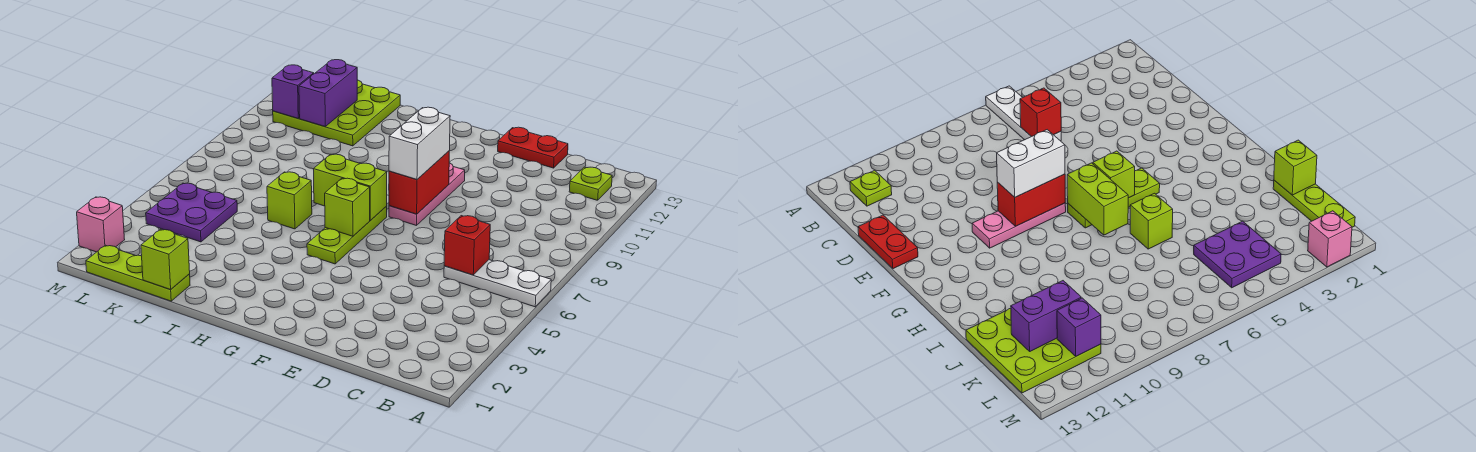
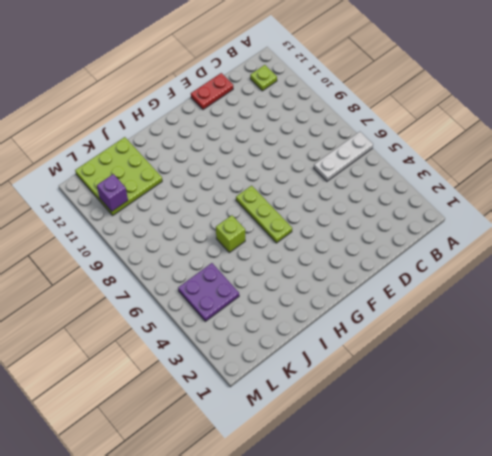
none -> pink plate F8:F10 level 1
none -> lime plate J1:L1 level 1
none -> pink brick M2 level 1

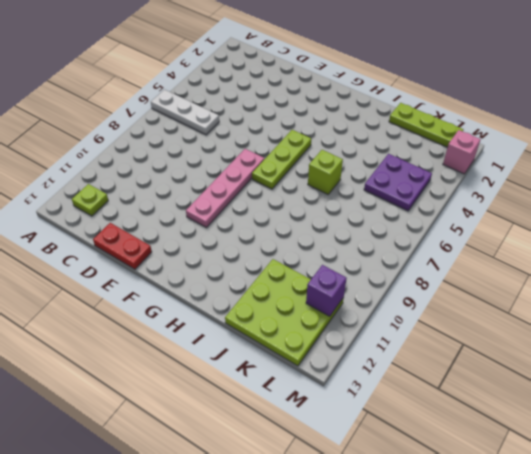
pink plate F7:F10 level 1 -> pink plate F8:F10 level 1
none -> red brick C6 level 2
none -> red brick F8:F9 level 2
none -> lime brick G6 level 2

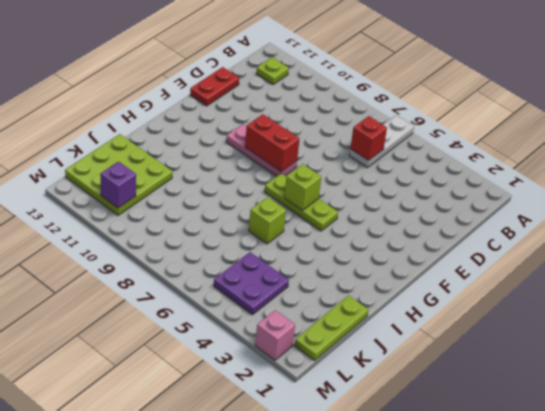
none -> lime brick G7:H7 level 2
none -> lime brick J1 level 2
none -> purple brick K11:K12 level 2

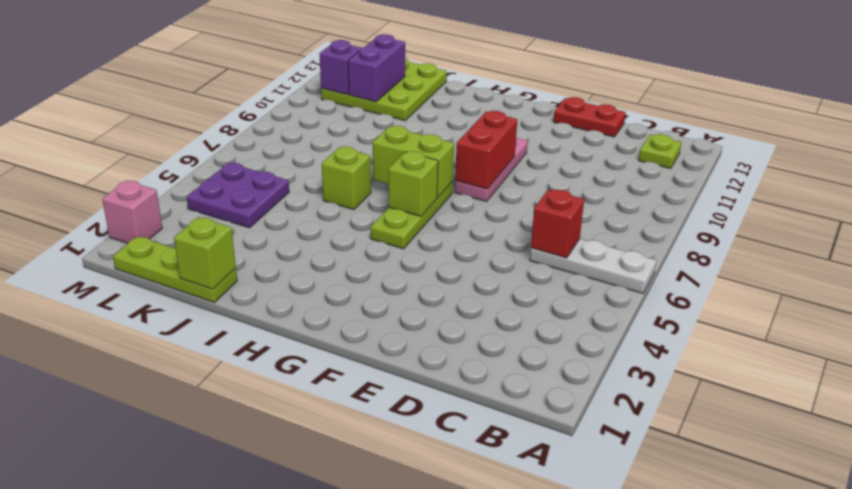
none -> white brick F8:F9 level 3

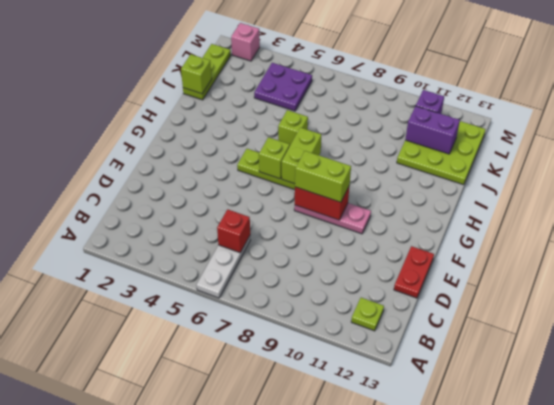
lime brick F8:F9 level 3 -> white brick F8:F9 level 3

